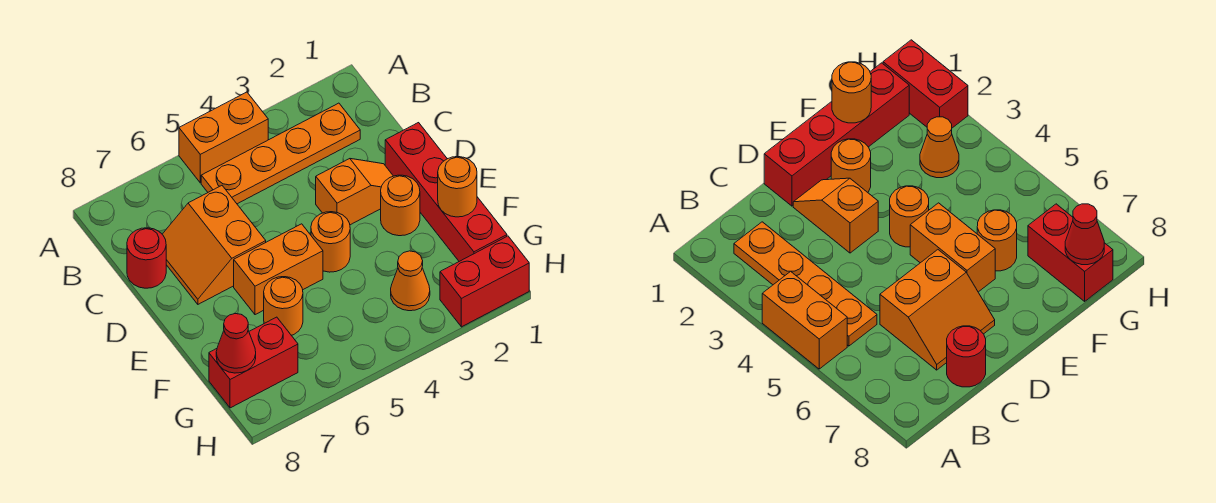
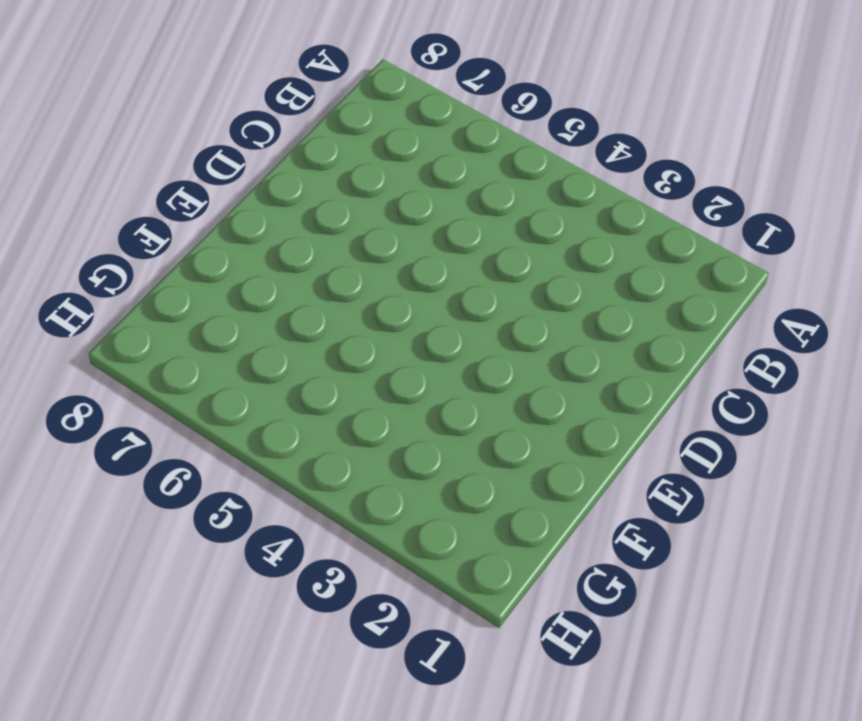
none -> orange brick A4:A5 level 1
none -> orange plate B2:B5 level 1
none -> orange slope C6:D7 level 1 top 6

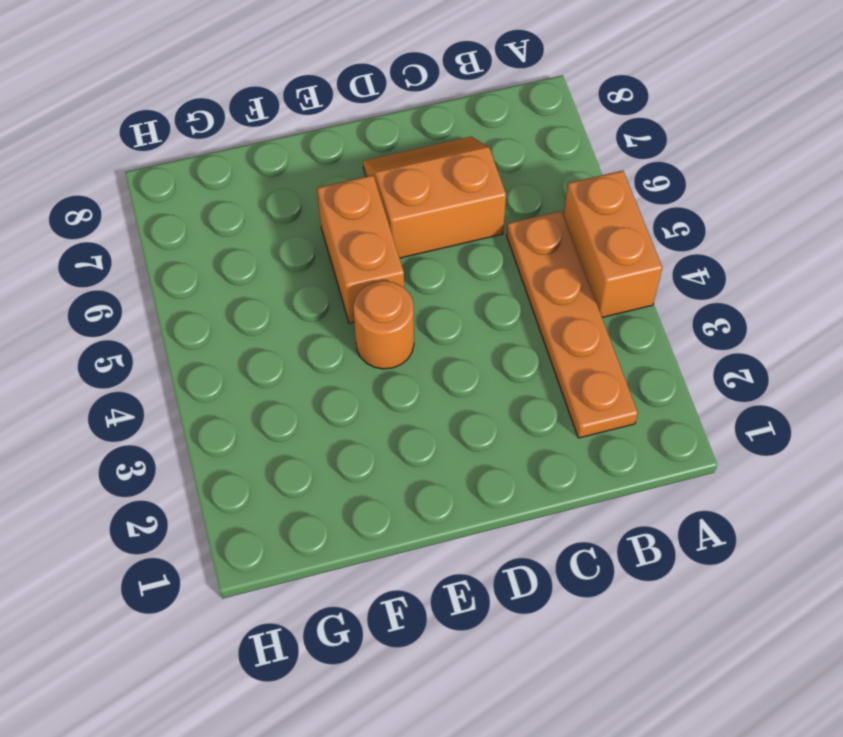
none -> red round brick C8 level 1
none -> red brick D1:G1 level 1
none -> orange slope D2:D3 level 1 top 3

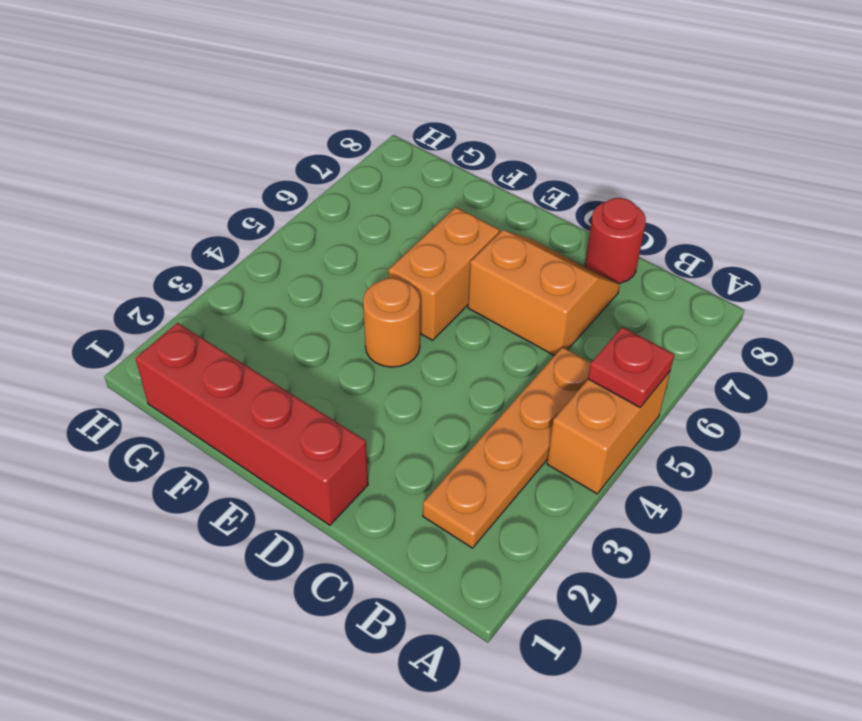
red plate A5 level 2 -> none
none -> orange slope D2:D3 level 1 top 3
none -> orange round brick E2 level 1
none -> orange round brick F6 level 1

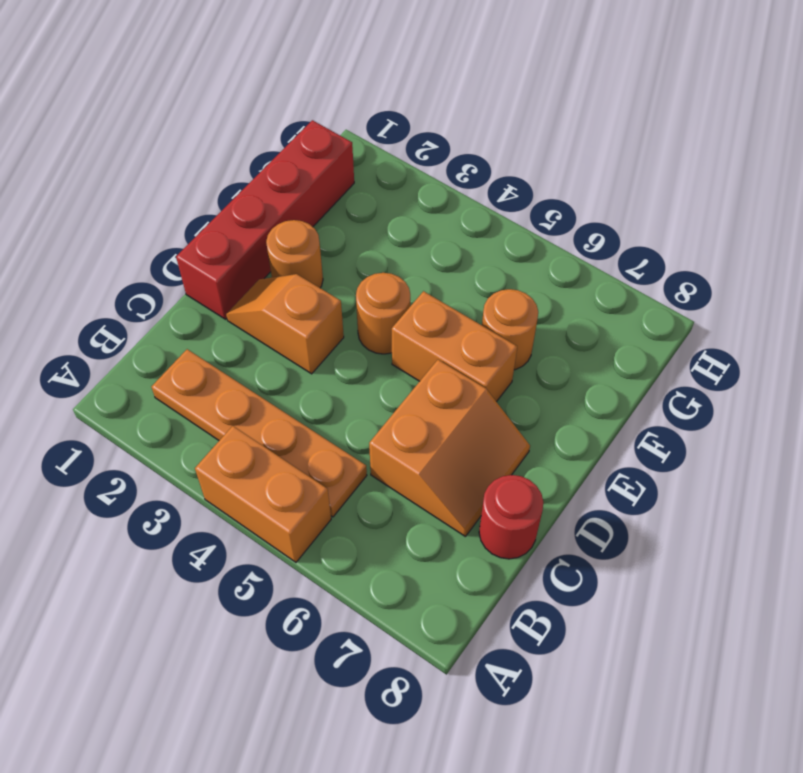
none -> orange cone G3 level 1
none -> red brick G7:G8 level 1
none -> red brick H1:H2 level 1

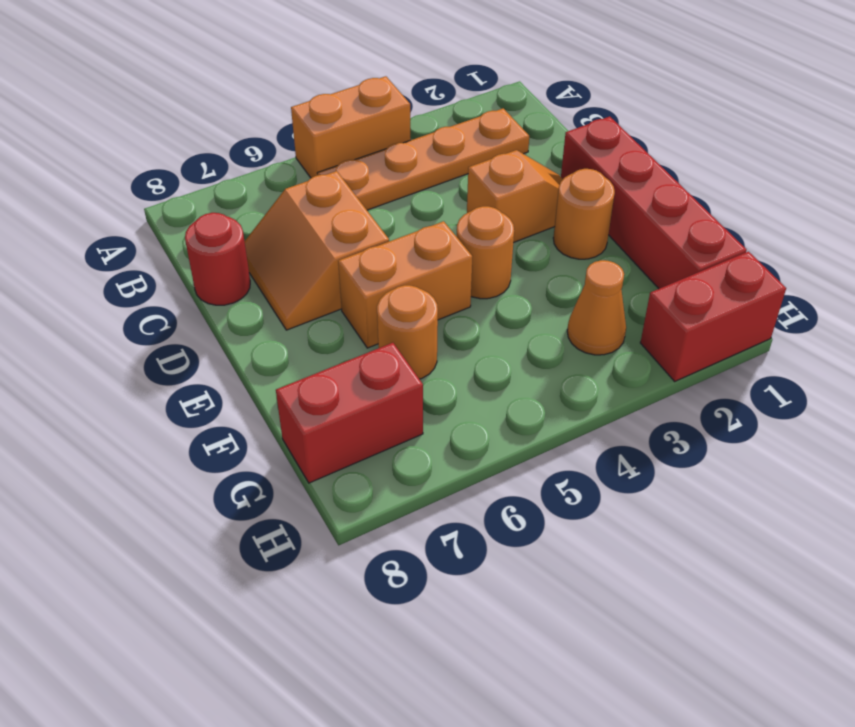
none -> orange round brick F1 level 2
none -> red cone G8 level 2

